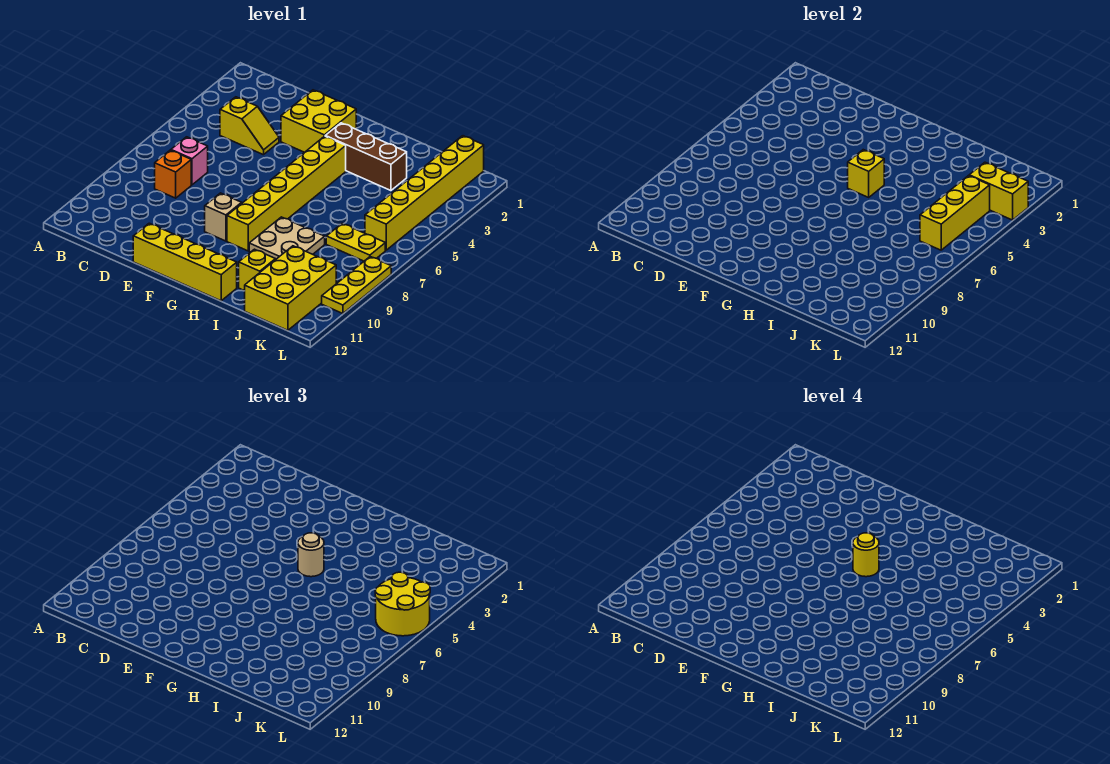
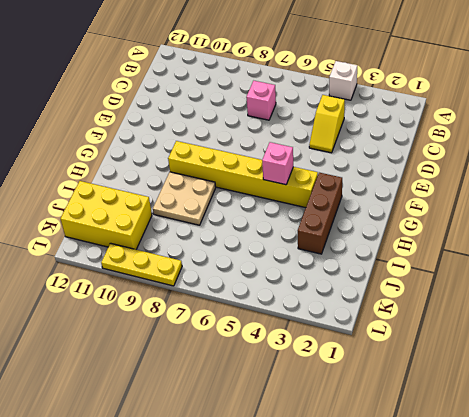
white brick A4 level 1 -> none
pink brick G5 level 2 -> yellow brick G5 level 2
none -> orange brick C8 level 1
none -> yellow brick E2:F3 level 1
none -> yellow brick E12:H12 level 1

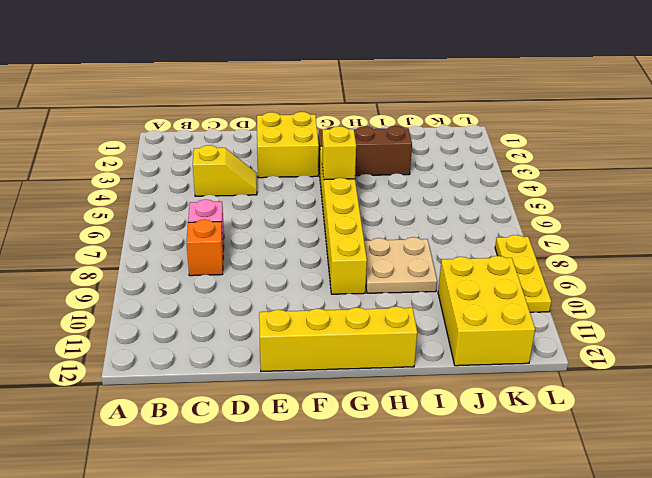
none -> tan brick F9 level 1
none -> yellow brick I11 level 1
none -> yellow plate J7:K7 level 1

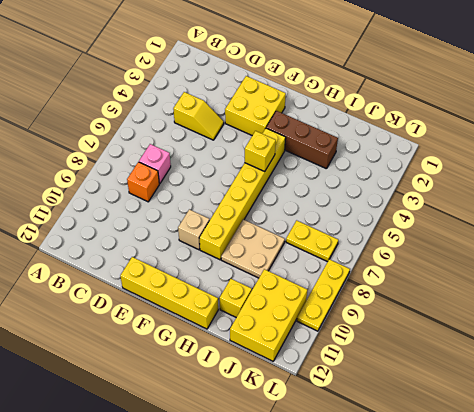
none -> yellow brick K1:K6 level 1
none -> yellow brick K3:L3 level 2
none -> yellow brick K4:K6 level 2

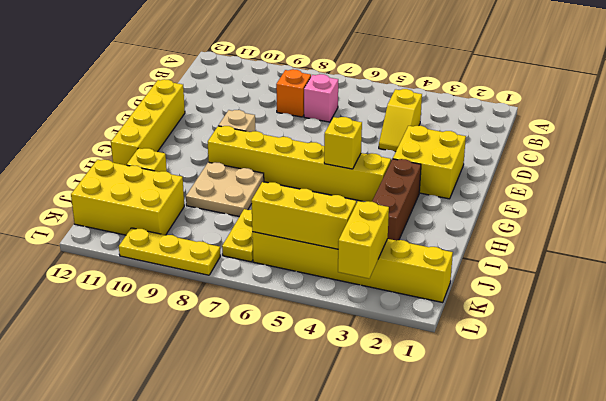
none -> tan round brick G5 level 3
none -> yellow round brick K5:L6 level 3
none -> yellow round brick G5 level 4

